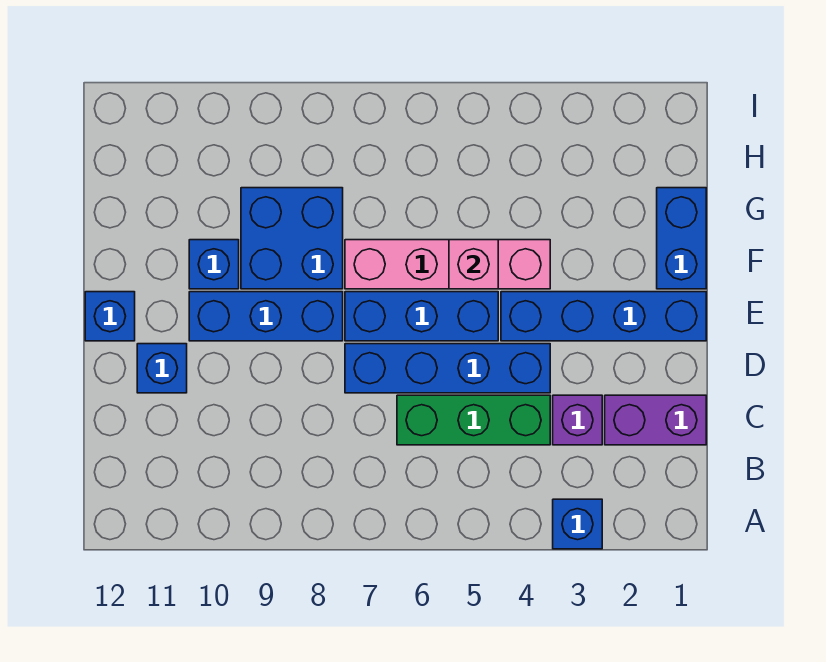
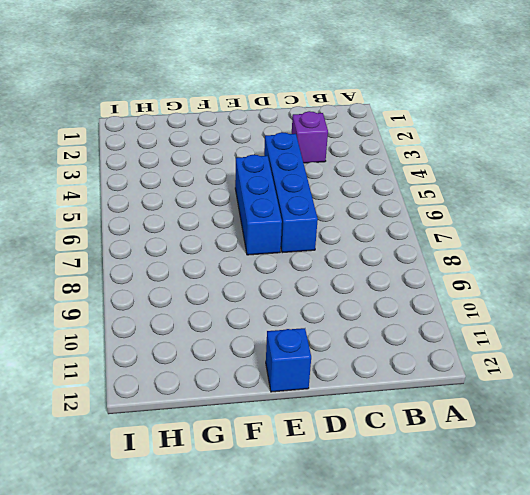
none -> blue brick A3 level 1
none -> purple brick C1:C2 level 1
none -> green brick C4:C6 level 1

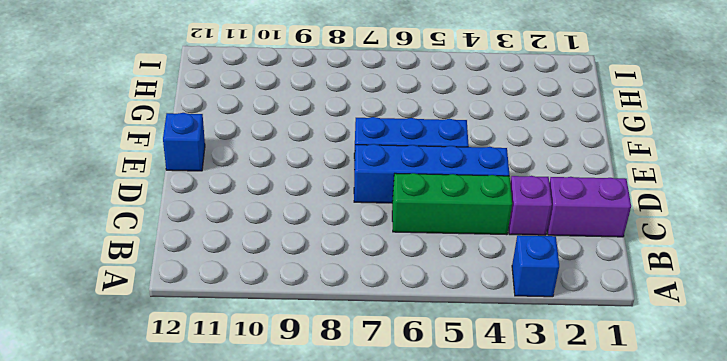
none -> blue brick D11 level 1
none -> blue brick E1:E4 level 1
none -> blue brick E8:E10 level 1

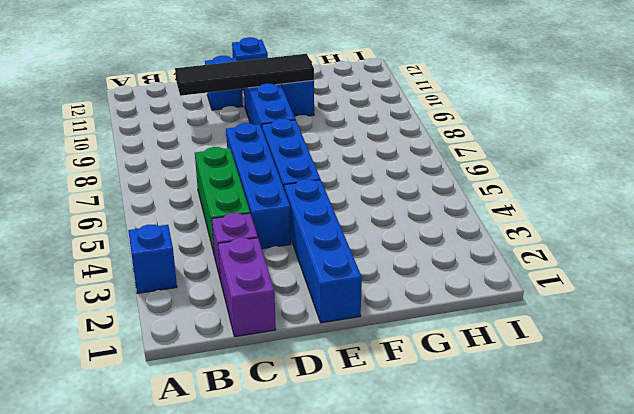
black tile C10:F10 level 2 -> none
none -> blue brick F1:G1 level 1
none -> pink brick F4:F7 level 1
none -> blue brick F8:G9 level 1

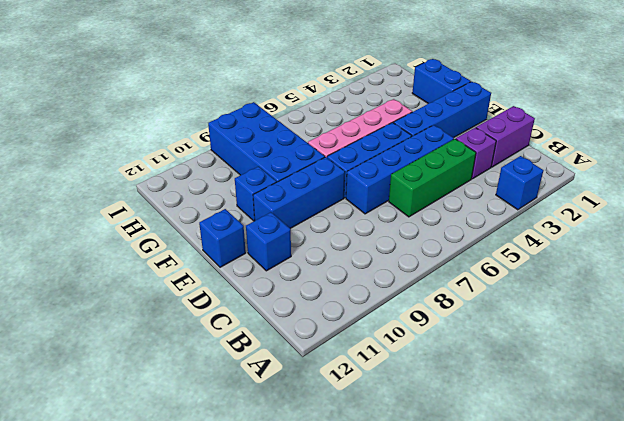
blue brick F8:I9 level 1 -> blue brick F8:G9 level 1
none -> pink brick F5 level 2

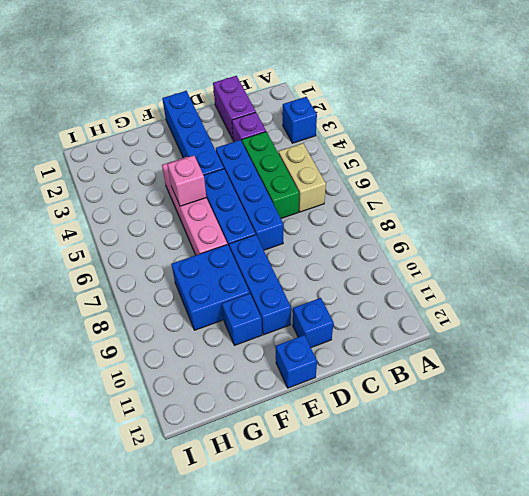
tan brick B5:B6 level 1 -> none
none -> blue brick F1:G1 level 1

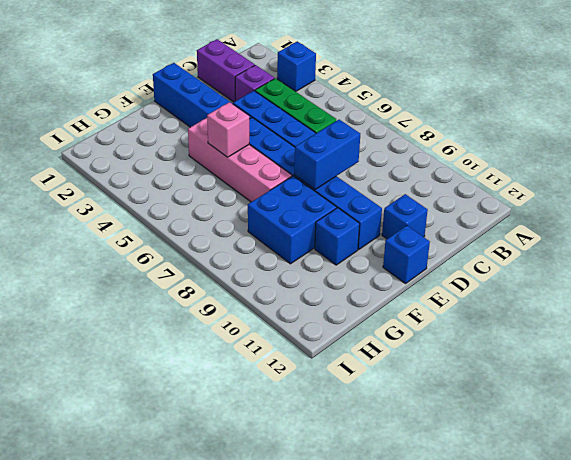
blue brick D8:E8 level 2 -> blue brick F1:G1 level 1

